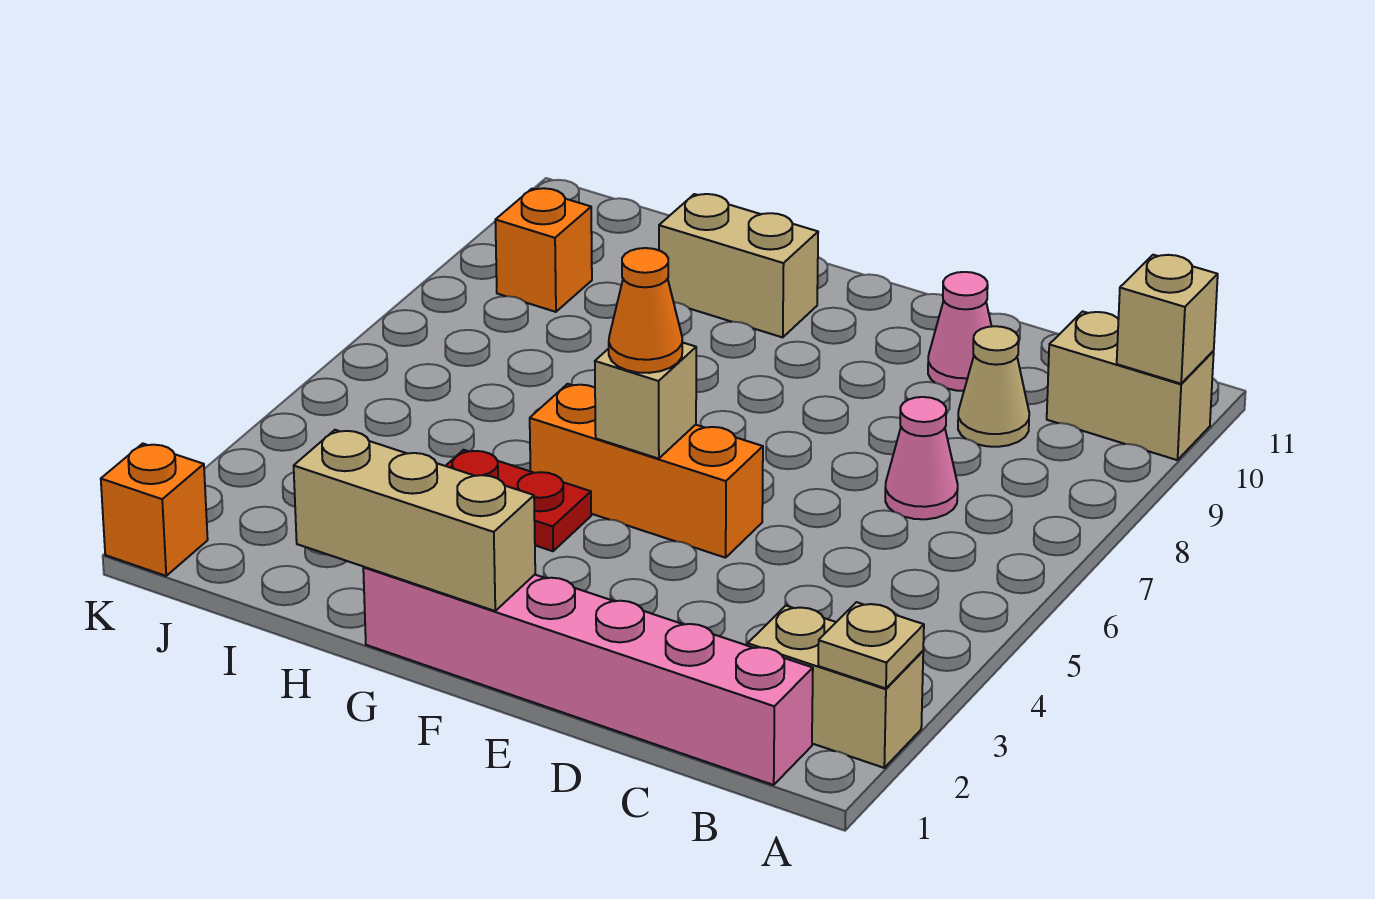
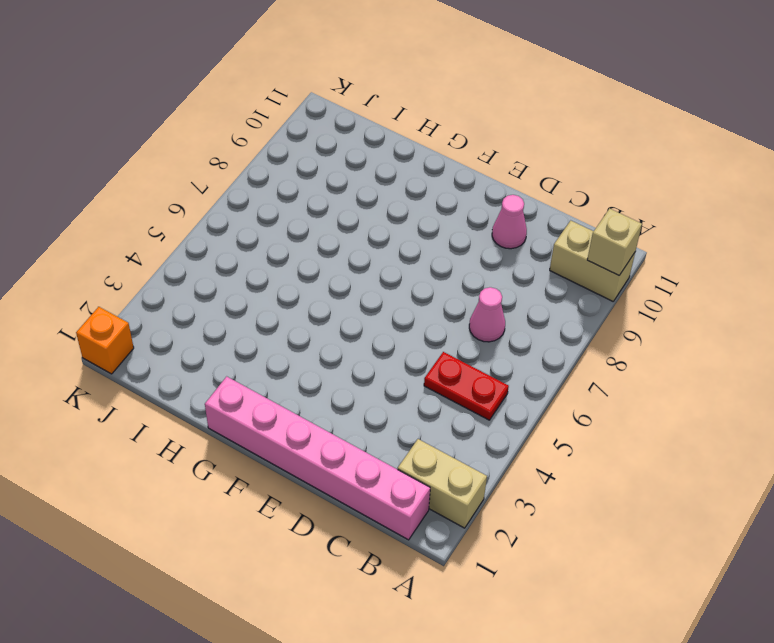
red plate B5:C5 level 1 -> red plate G4:H4 level 1
none -> tan cone C9 level 1
none -> orange brick E5:G5 level 1
none -> tan brick G10:H10 level 1

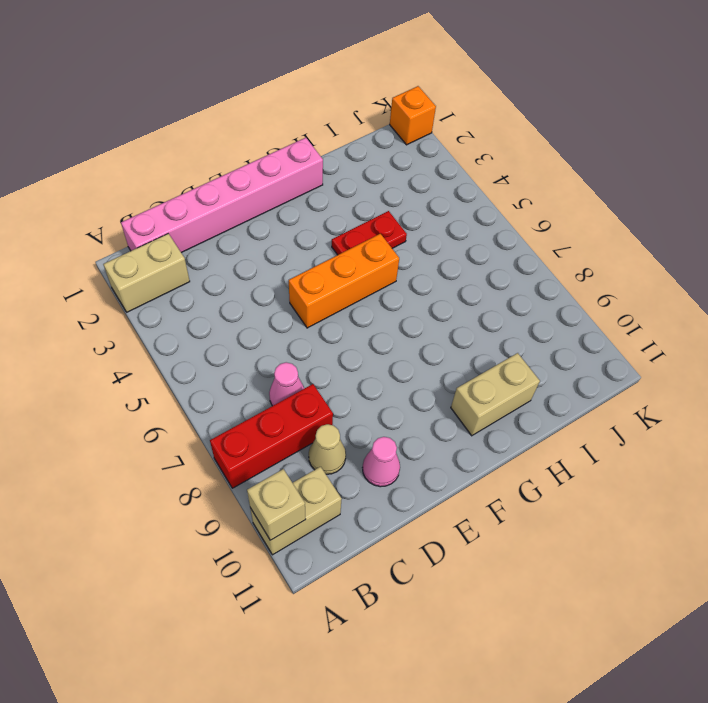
red brick A8:C8 level 1 -> none
none -> orange brick J9 level 1
none -> tan plate A2 level 2
none -> tan brick F1:H1 level 2

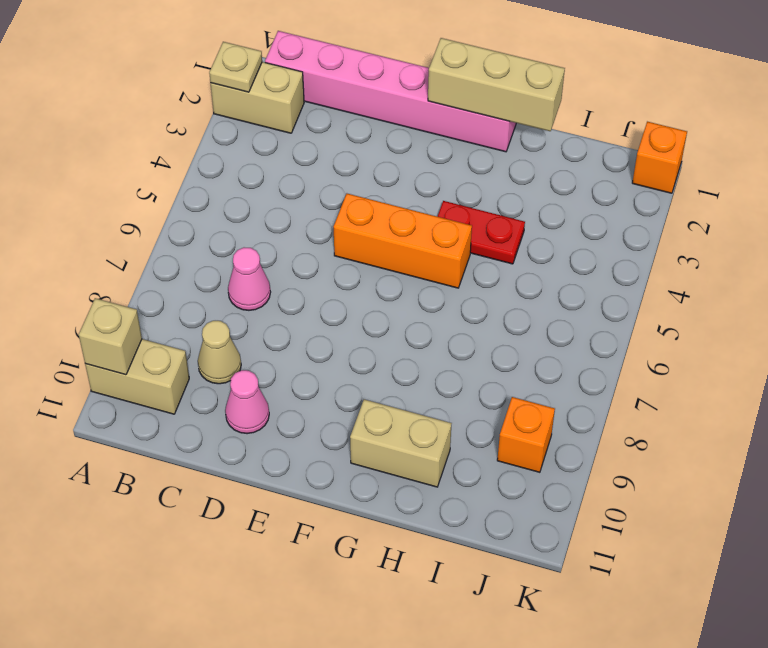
none -> tan brick F5 level 2
none -> orange cone F5 level 3

